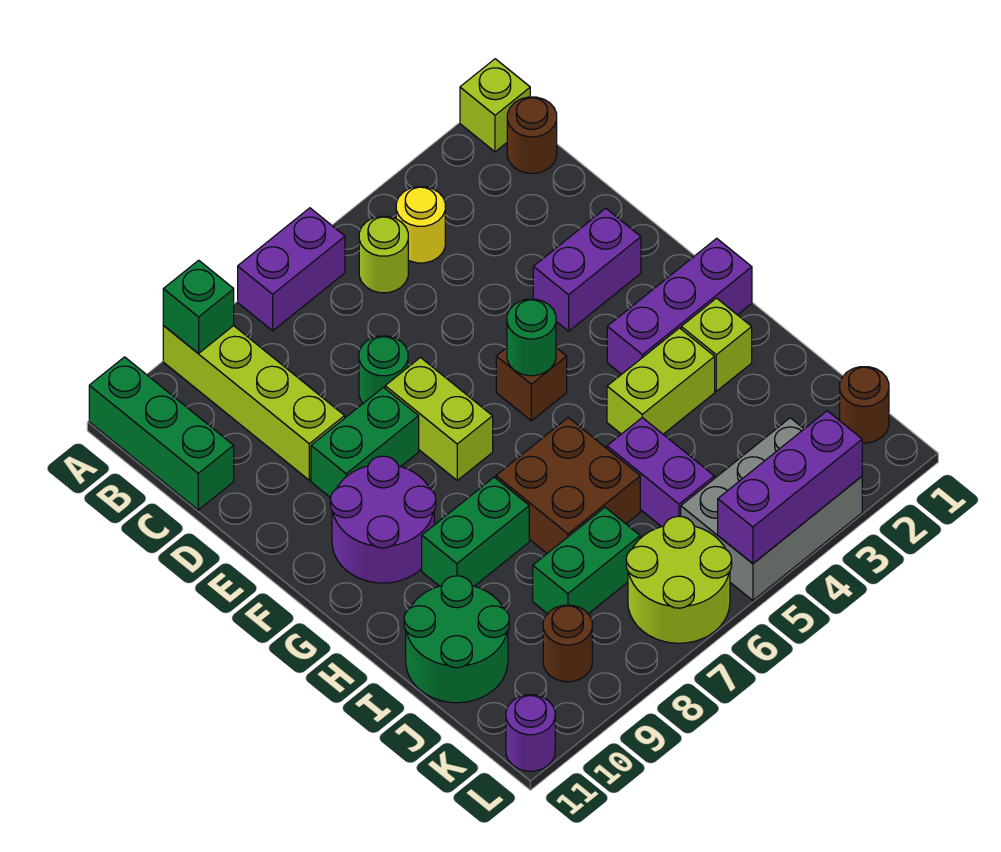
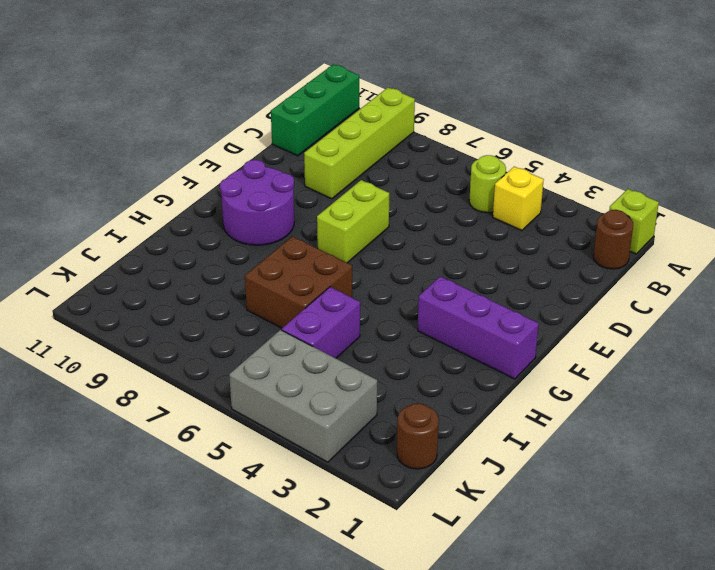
yellow brick B4 level 1 -> yellow round brick B4 level 1
none -> purple brick A6:A7 level 1
none -> green round brick D7 level 1
none -> purple brick E2:E3 level 1

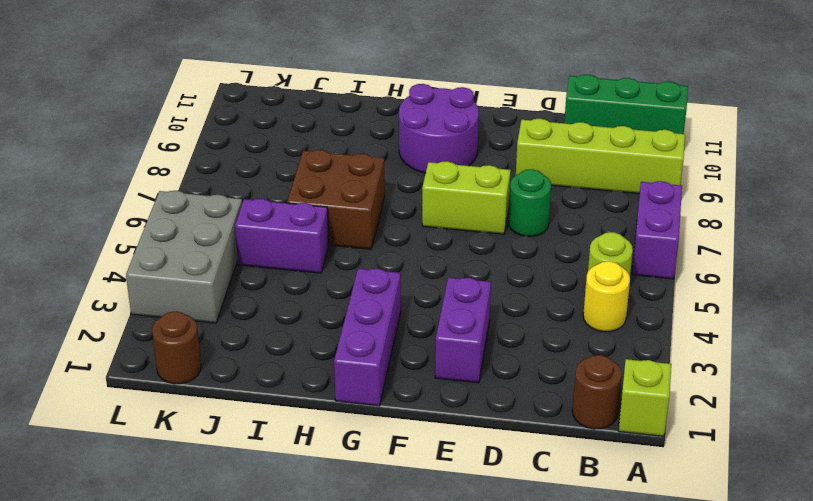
none -> green brick E8:E9 level 1
none -> brown brick F5 level 1
none -> lime brick H2 level 1

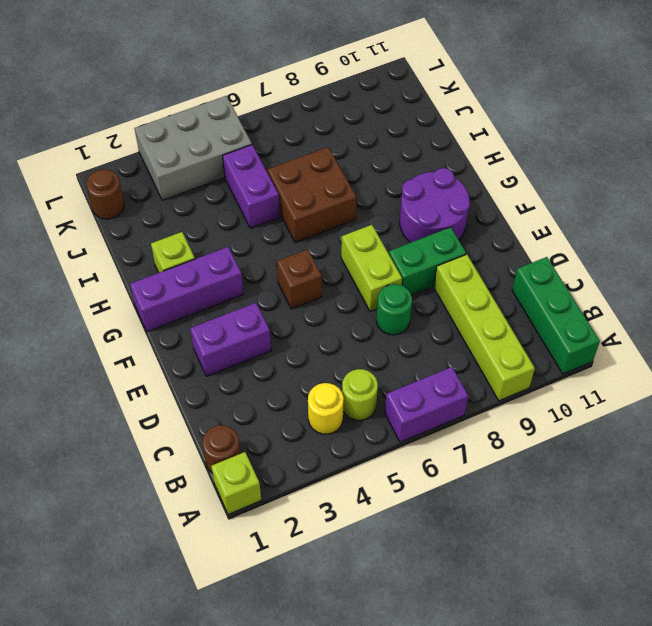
none -> lime brick H3:H4 level 1
none -> green brick H8:H9 level 1
none -> green round brick I10:J11 level 1

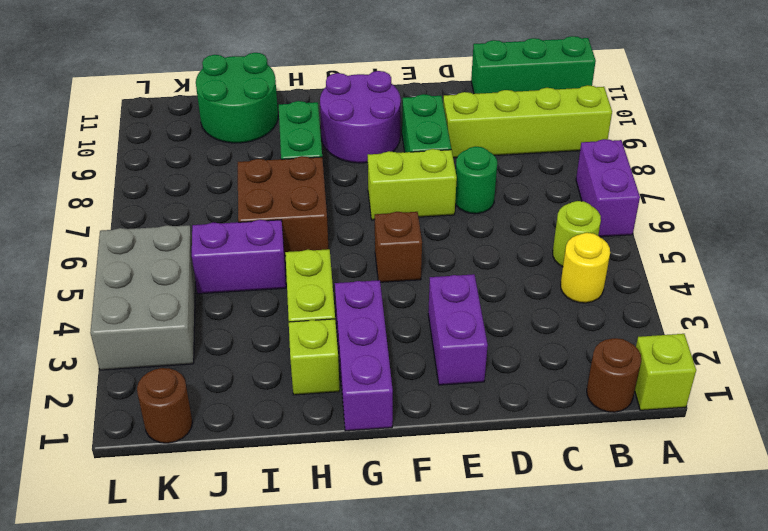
none -> green brick J7:J8 level 1
none -> lime round brick K6:L7 level 1
none -> brown round brick K9 level 1

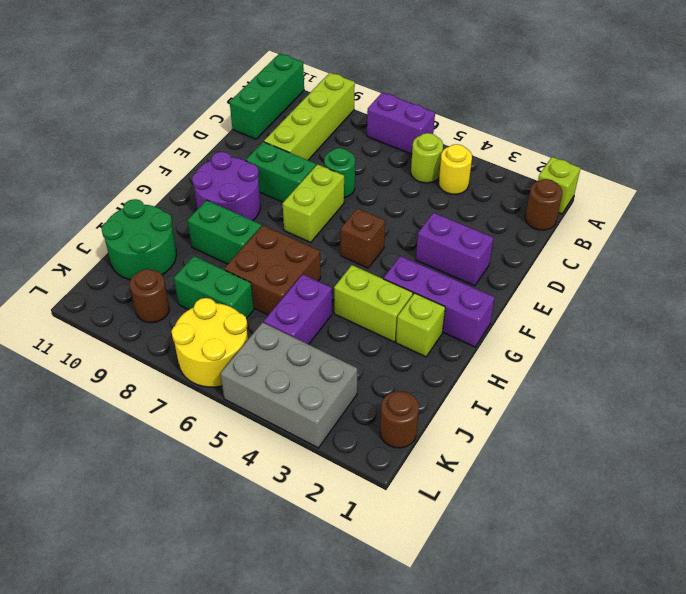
yellow round brick K6:L7 level 1 -> lime round brick K6:L7 level 1
none -> purple round brick L11 level 1
none -> green brick A9 level 2
none -> green round brick F5 level 2

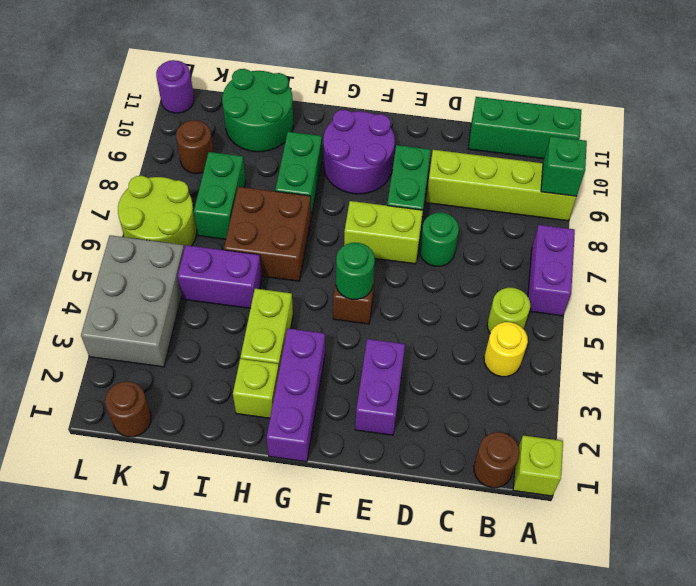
none -> purple brick L3:L5 level 2

